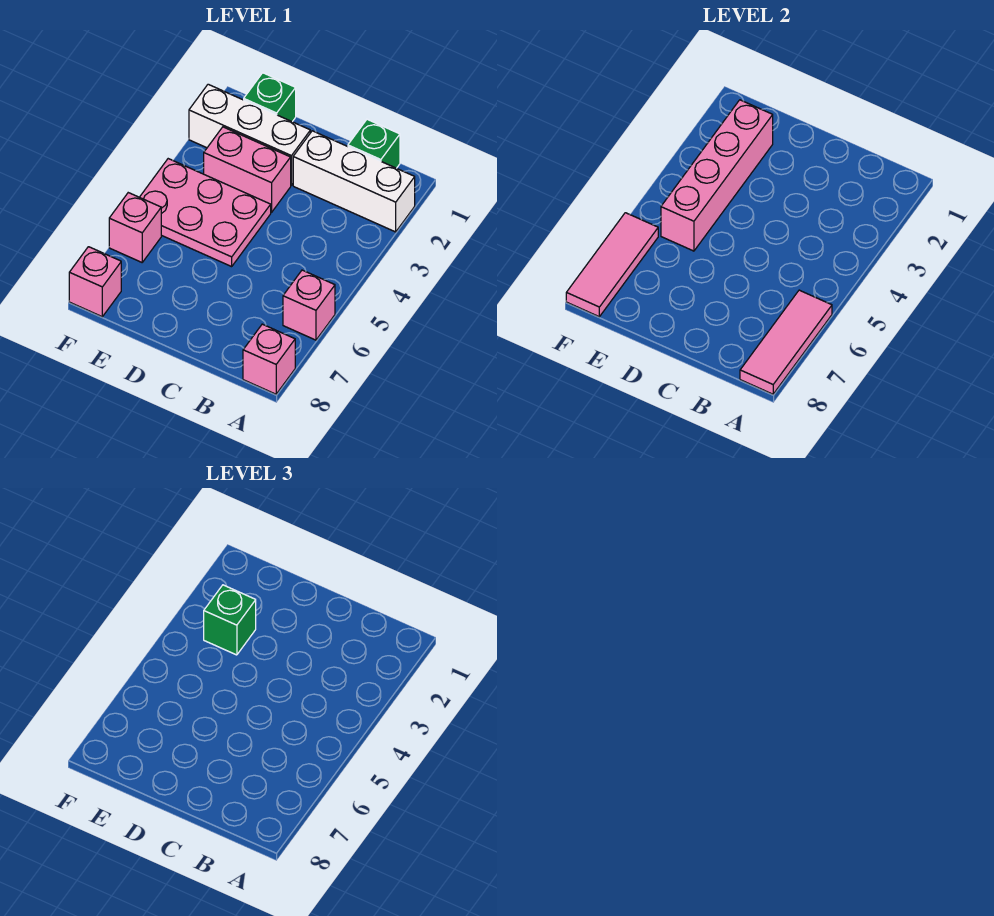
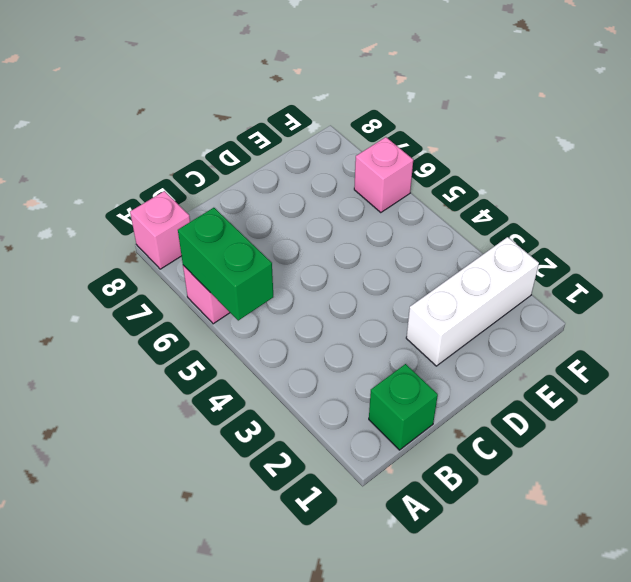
green brick A5:A6 level 2 -> pink tile A6:A8 level 2
none -> white brick A2:C2 level 1
none -> pink brick D3:E3 level 1
none -> pink plate D4:F5 level 1

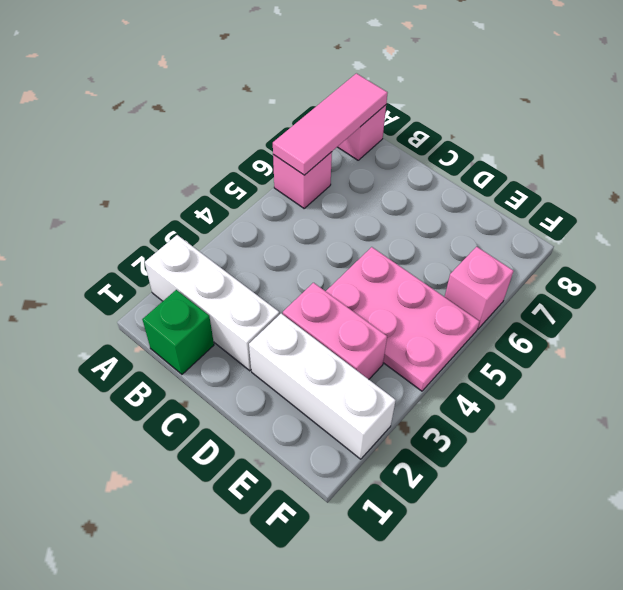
none -> green brick E1 level 1
none -> pink brick F8 level 1
none -> pink brick E2:E5 level 2

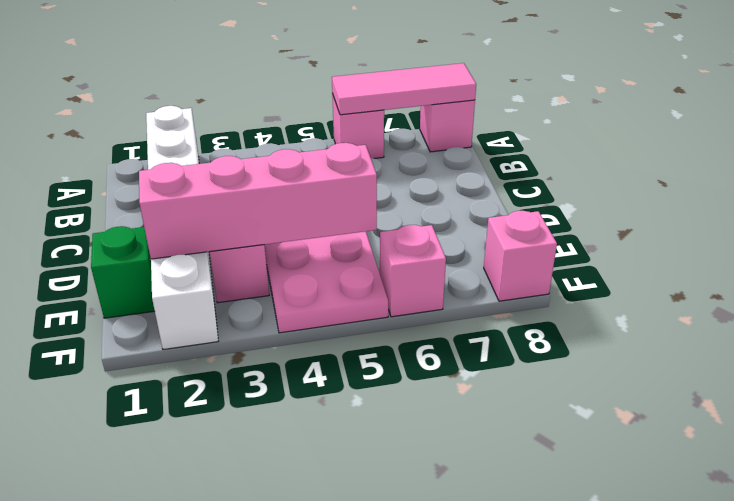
none -> green brick B1 level 1
none -> pink tile F6:F8 level 2
none -> green brick E3 level 3

